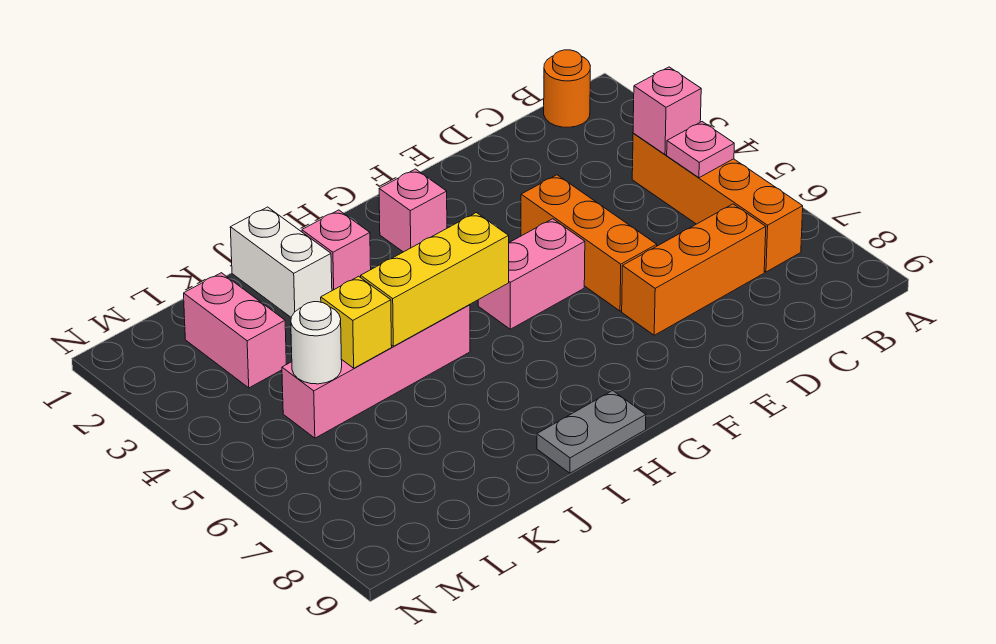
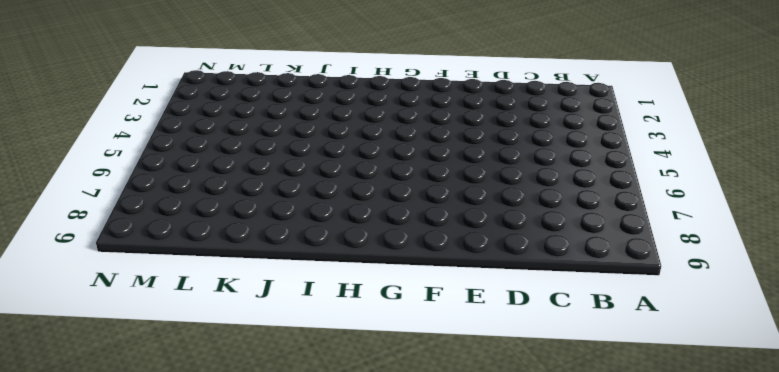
none -> orange round brick B1 level 1
none -> orange brick B4:B7 level 1
none -> orange brick C7:E7 level 1

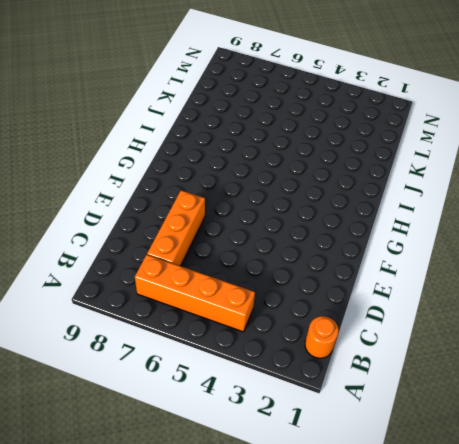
none -> orange brick E4:E6 level 1
none -> pink brick F5:G5 level 1
none -> pink brick G2 level 1

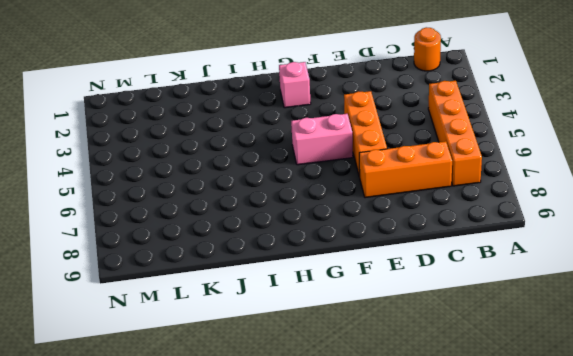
none -> grey plate H9:I9 level 1
none -> pink brick I2 level 1
none -> pink brick I5:L5 level 1

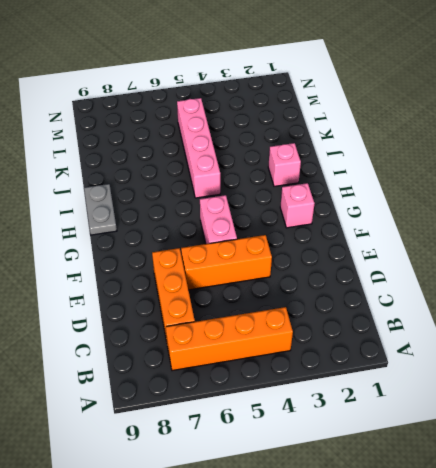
none -> orange round brick B1 level 1
none -> white brick J1:J2 level 1
none -> pink brick L2:L3 level 1

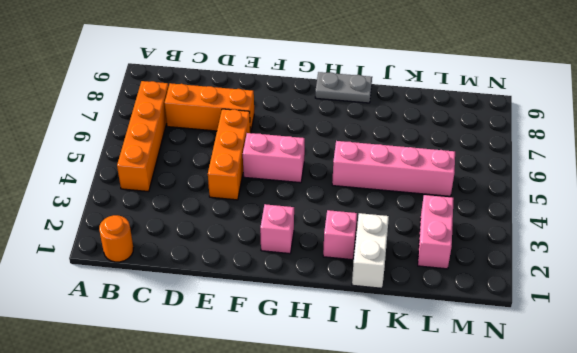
none -> pink brick B4 level 2
none -> pink plate B5 level 2
none -> yellow brick H5:J5 level 2

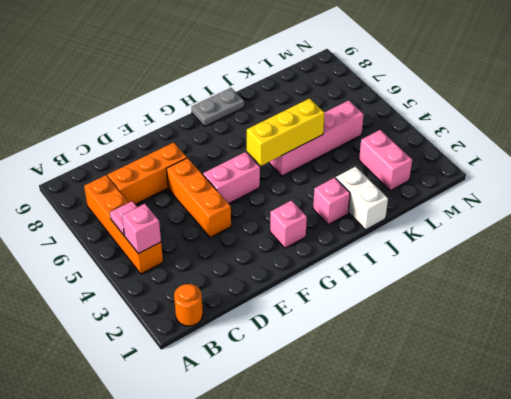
none -> yellow brick K5 level 2
none -> white round brick L5 level 2

